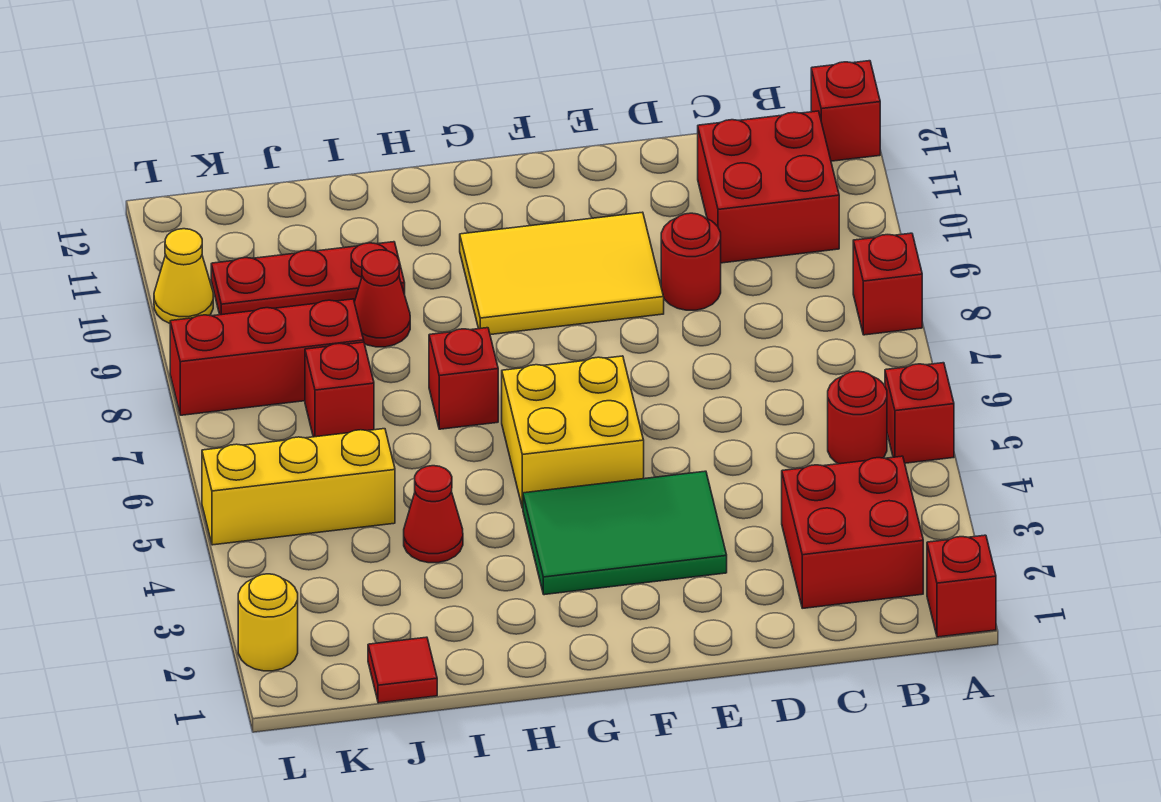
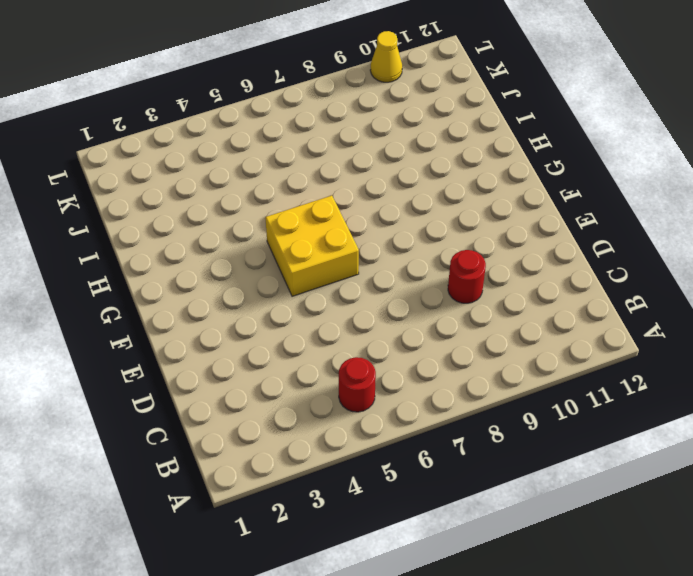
none -> red brick A1 level 1
none -> red brick A5 level 1
none -> red brick A8 level 1

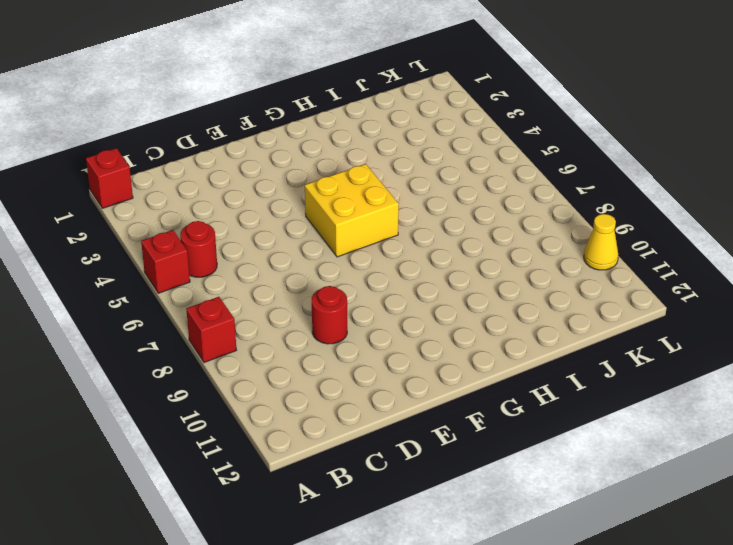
none -> red brick A12 level 1
none -> red brick B2:C3 level 1
none -> red brick B10:C11 level 1

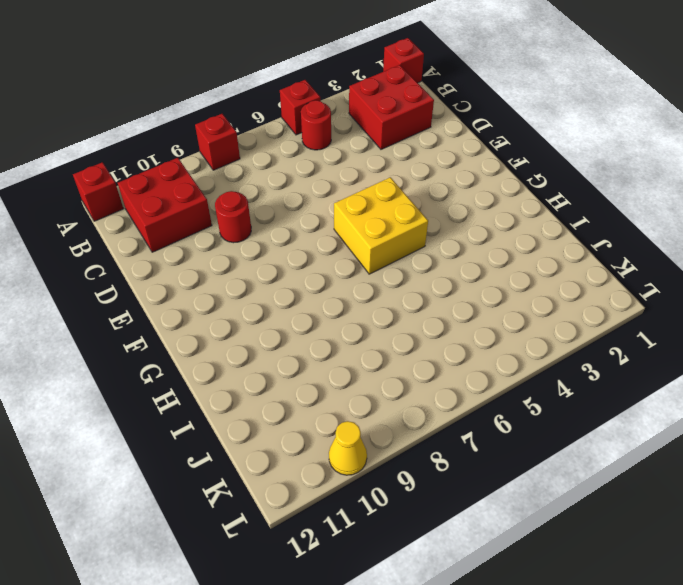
none -> green tile E3:G4 level 1
none -> yellow tile E9:G10 level 1
none -> red brick H7 level 1

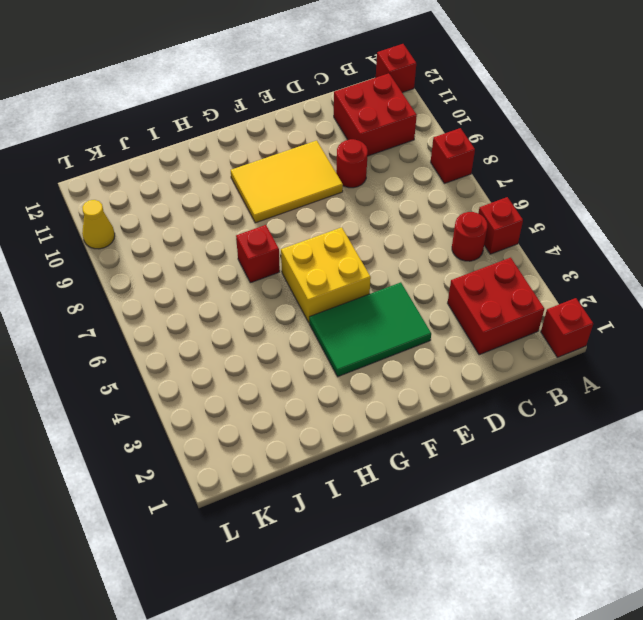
none -> red cone I4 level 1
none -> red cone I9 level 1
none -> red plate I10:K10 level 1

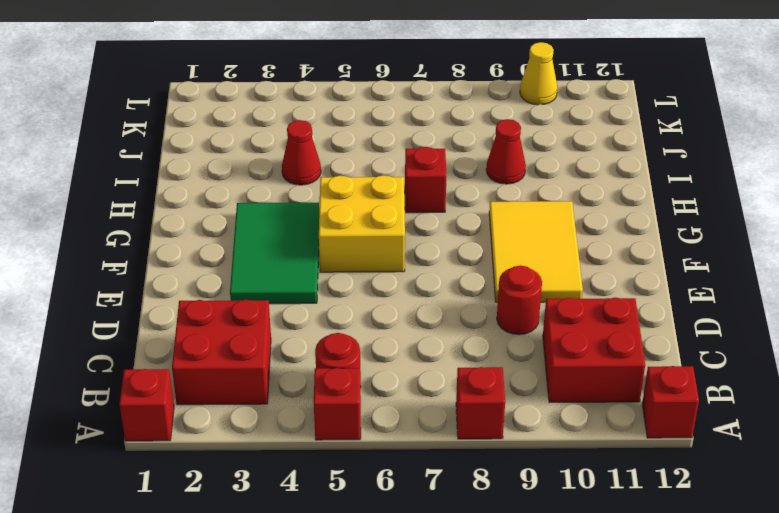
none -> red plate I10:K10 level 1
none -> red tile J1 level 1
none -> yellow brick J5:L5 level 1

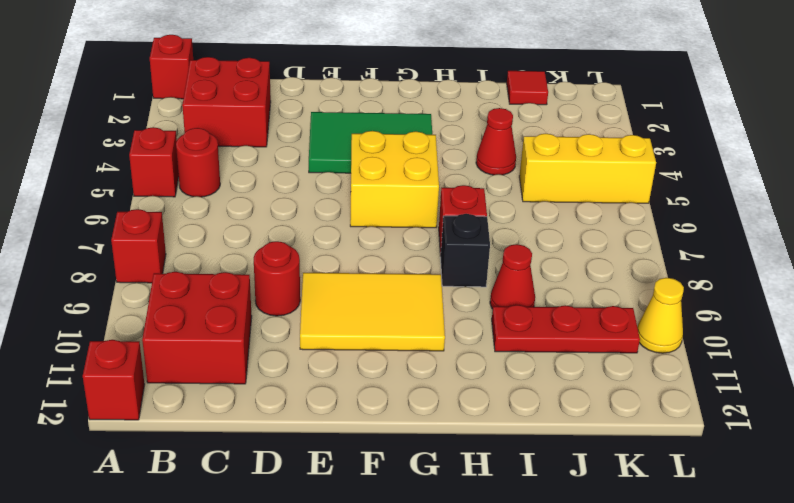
black brick H8 level 1 -> none
none -> red brick J7 level 1
none -> red brick J8:L8 level 1
none -> yellow round brick L2 level 1

